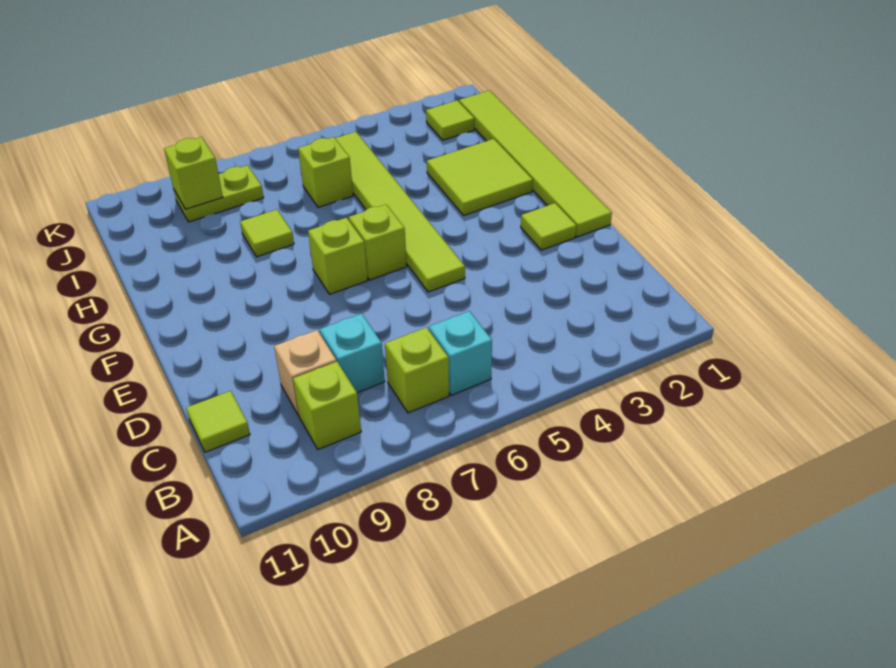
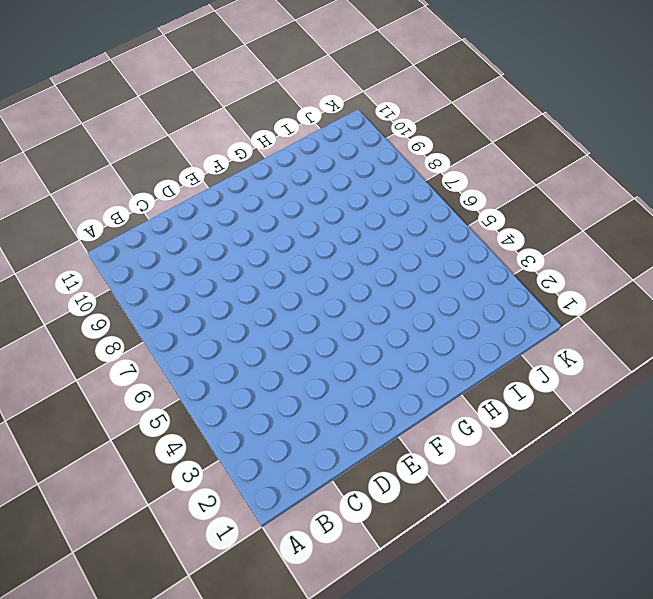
none -> cyan brick B6 level 1
none -> lime brick B7 level 1
none -> lime brick B9 level 1

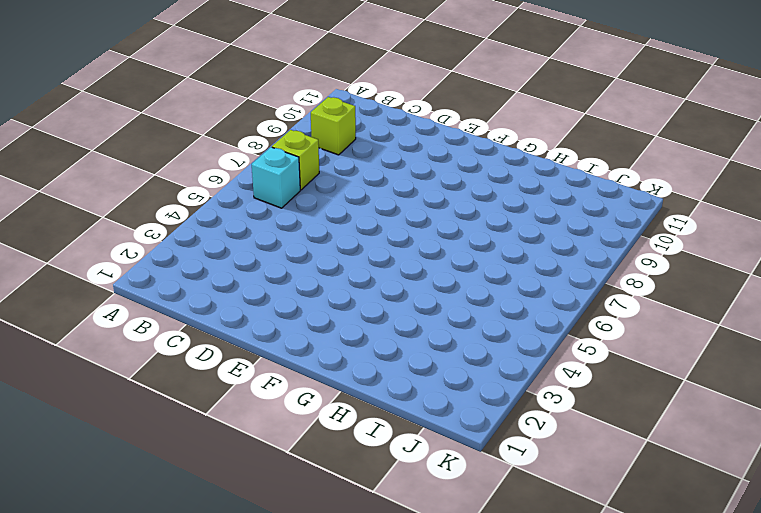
none -> cyan brick C8 level 1
none -> tan brick C9 level 1
none -> lime tile C11 level 1

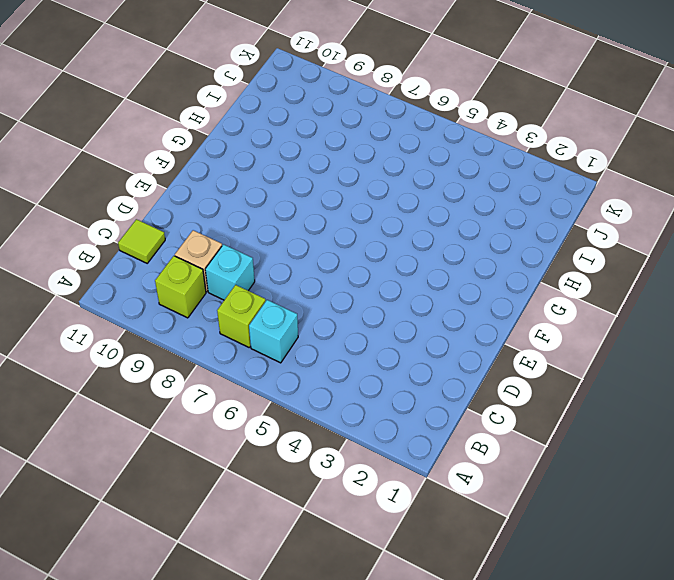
none -> lime tile E1:J1 level 1
none -> lime tile E2 level 1
none -> lime tile E5:J5 level 1

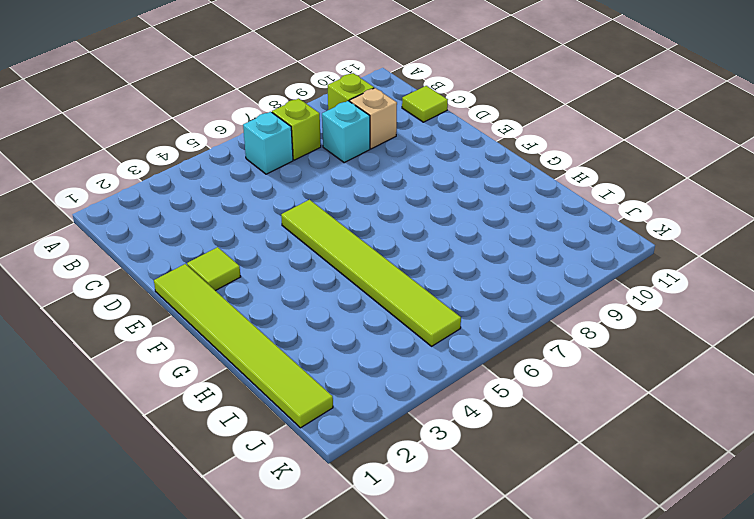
none -> lime brick F6 level 1
none -> lime brick F7 level 1
none -> lime tile G2:H3 level 1

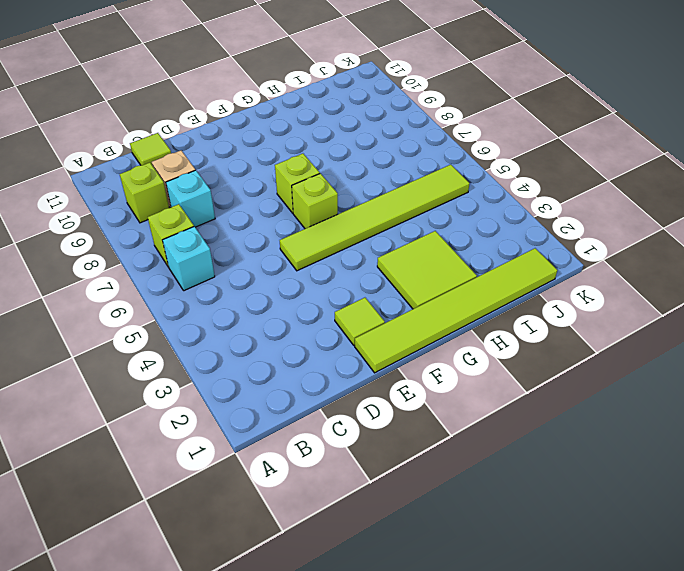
none -> lime tile H8 level 1
none -> lime brick I6 level 1
none -> lime tile J2 level 1

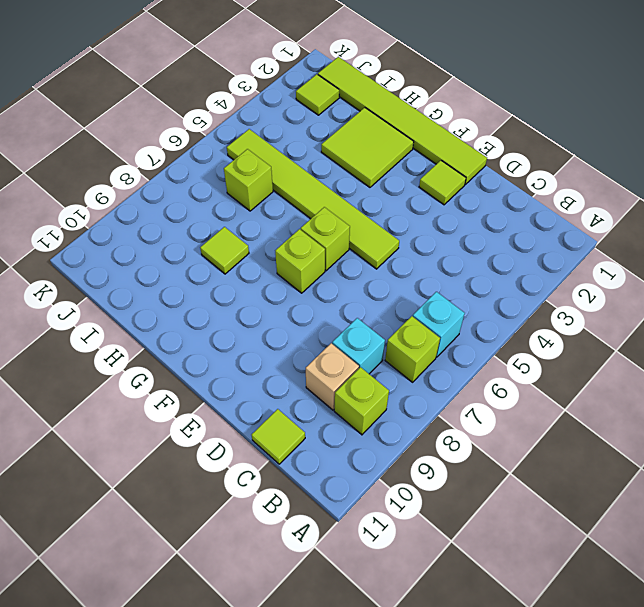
none -> lime plate J8:J9 level 1
none -> lime brick J9 level 2

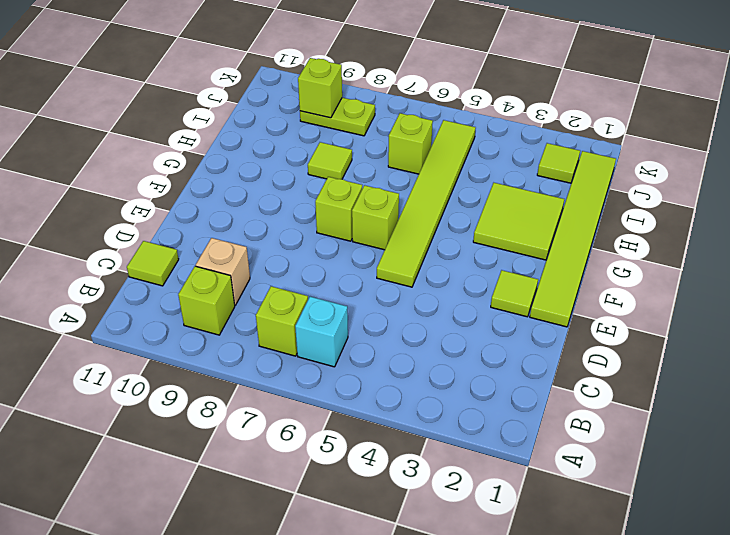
none -> cyan brick C8 level 1

